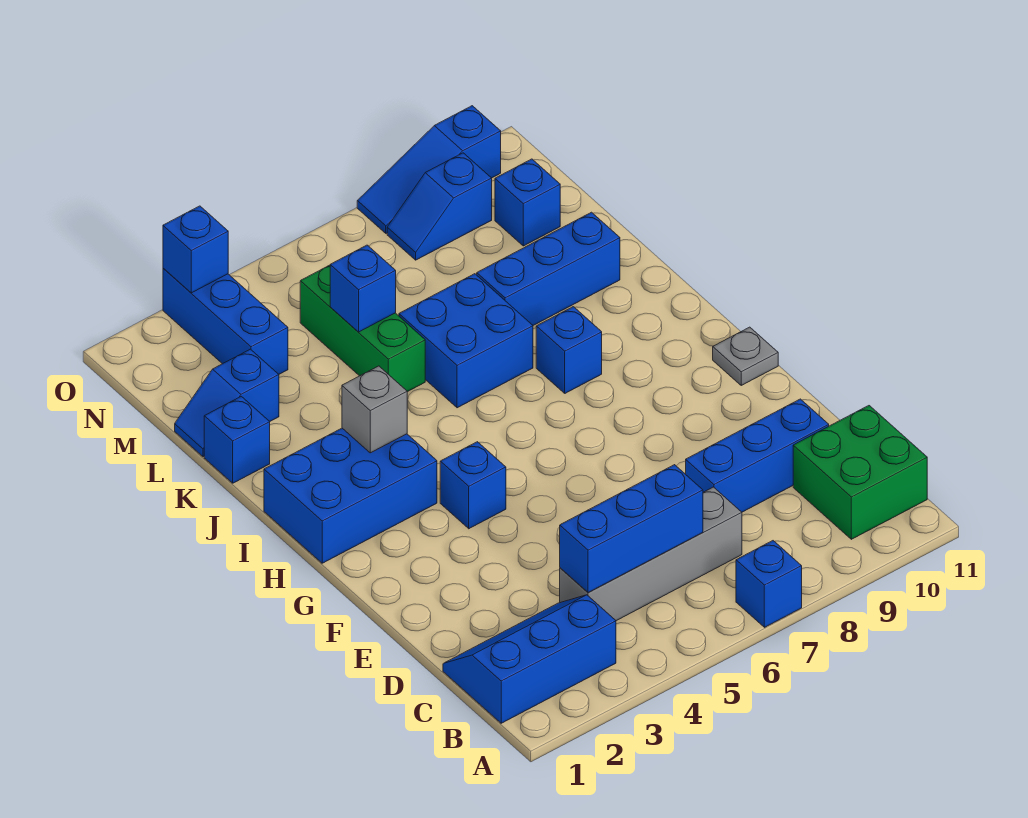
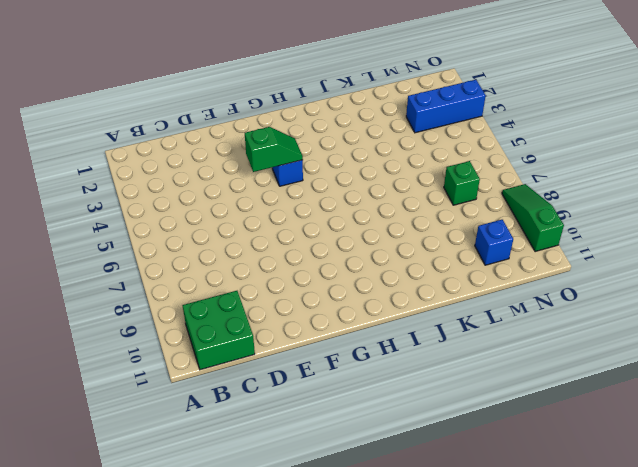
green slope F4:G4 level 2 top F -> none
green brick M7 level 1 -> none
green slope O8:O10 level 1 top 10 -> blue slope O8:O10 level 1 top 10
none -> blue brick A7 level 1
none -> blue slope B1:C3 level 1 top B
none -> grey brick C4:C7 level 1

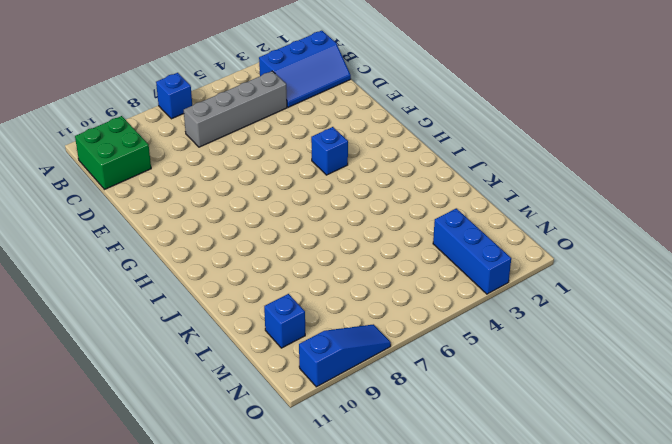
none -> blue brick D8:D10 level 1
none -> grey plate G11 level 1
none -> blue brick H1:I3 level 1

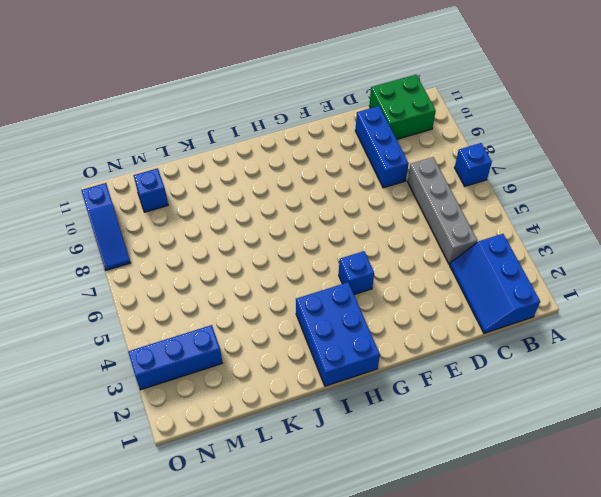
none -> grey plate G11 level 1
none -> blue brick I8 level 1
none -> blue brick J6:K7 level 1

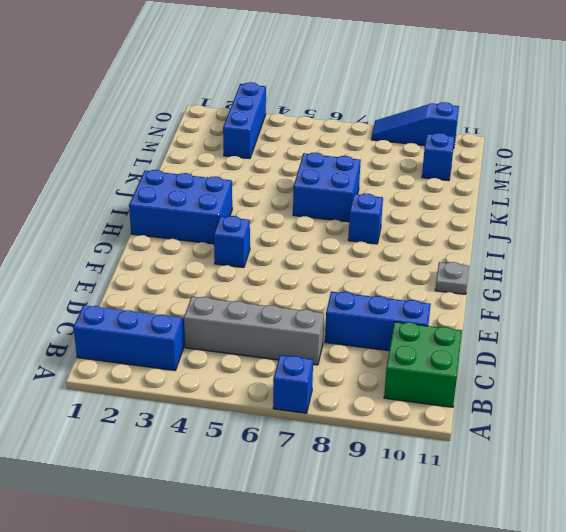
none -> blue brick K1 level 1
none -> green brick K5:M5 level 1
none -> blue brick K8:K10 level 1

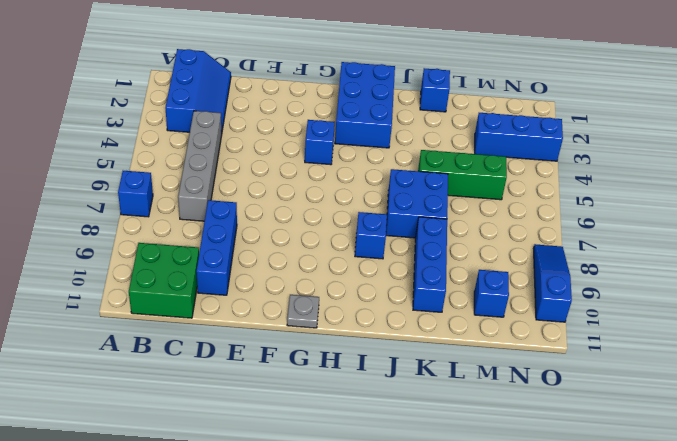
none -> blue slope L1:L2 level 1 top 2
none -> blue slope N8:N9 level 1 top 9
none -> blue brick C4:C6 level 2

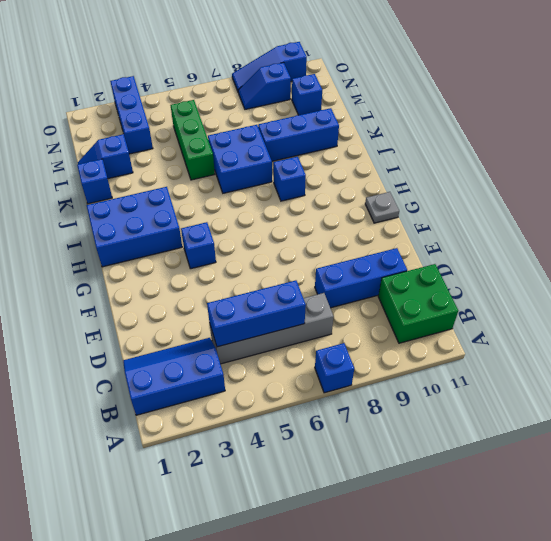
none -> grey brick I3 level 2
none -> blue brick L5 level 2
none -> blue brick O3 level 2

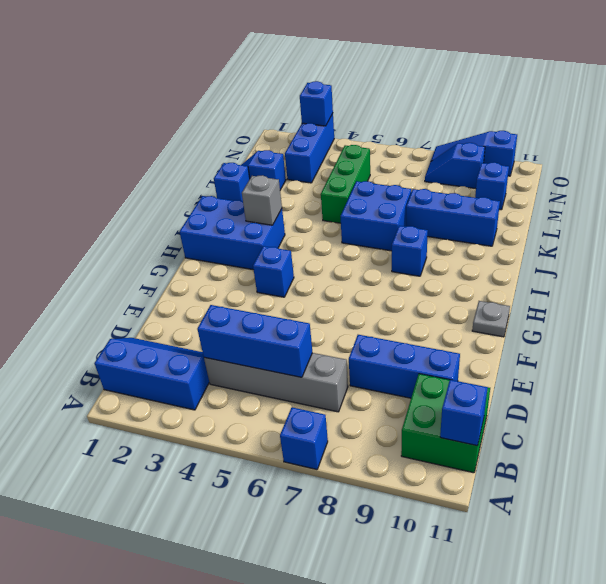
blue brick B11 level 2 -> blue brick L5 level 2

